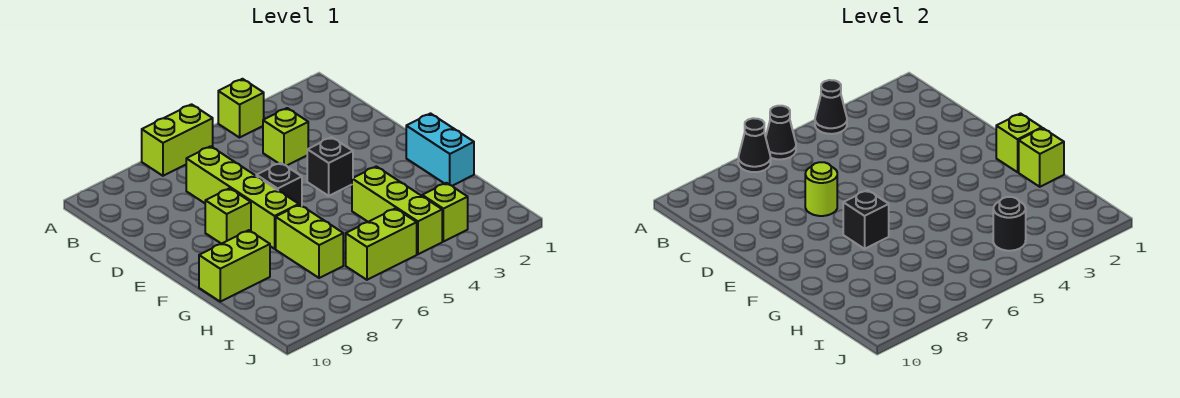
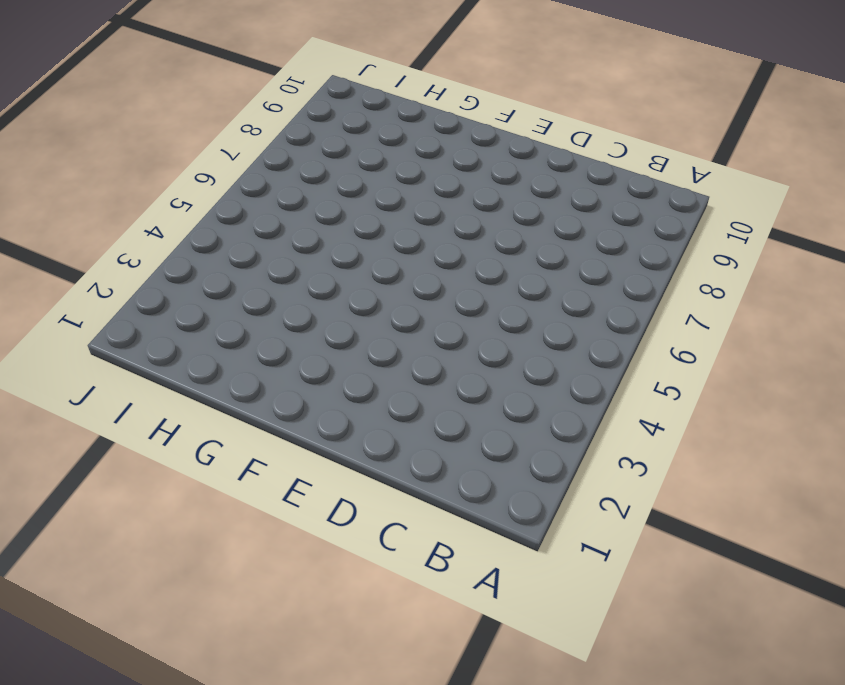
none -> lime brick A4 level 1
none -> lime brick A6:A7 level 1
none -> lime brick C4 level 1

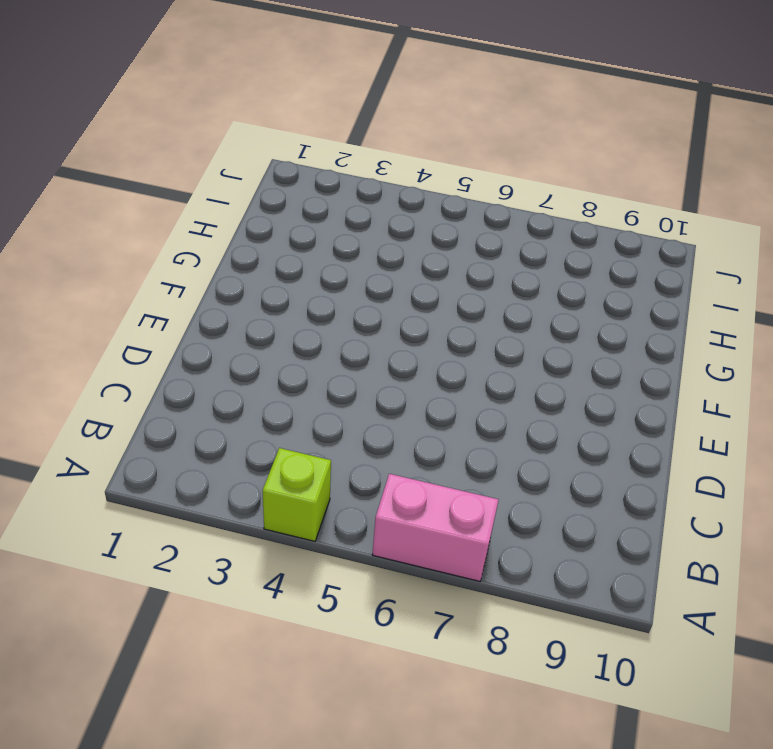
pink brick A6:A7 level 1 -> lime brick A6:A7 level 1
none -> lime brick C4 level 1
none -> lime brick C7:F7 level 1
none -> black brick E4 level 1

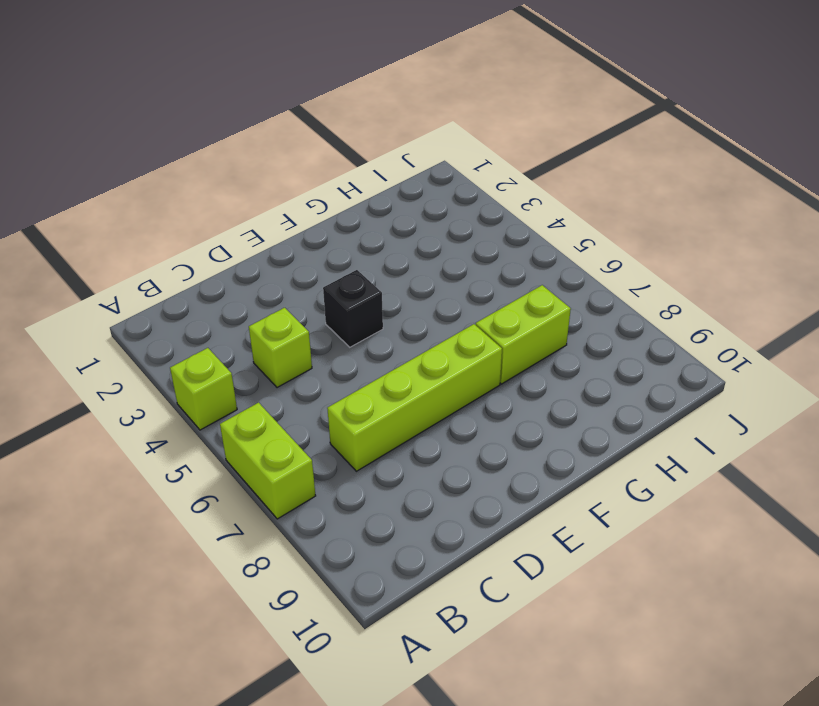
none -> black brick E6 level 1
none -> lime brick E8 level 1
none -> cyan brick F1:G1 level 1

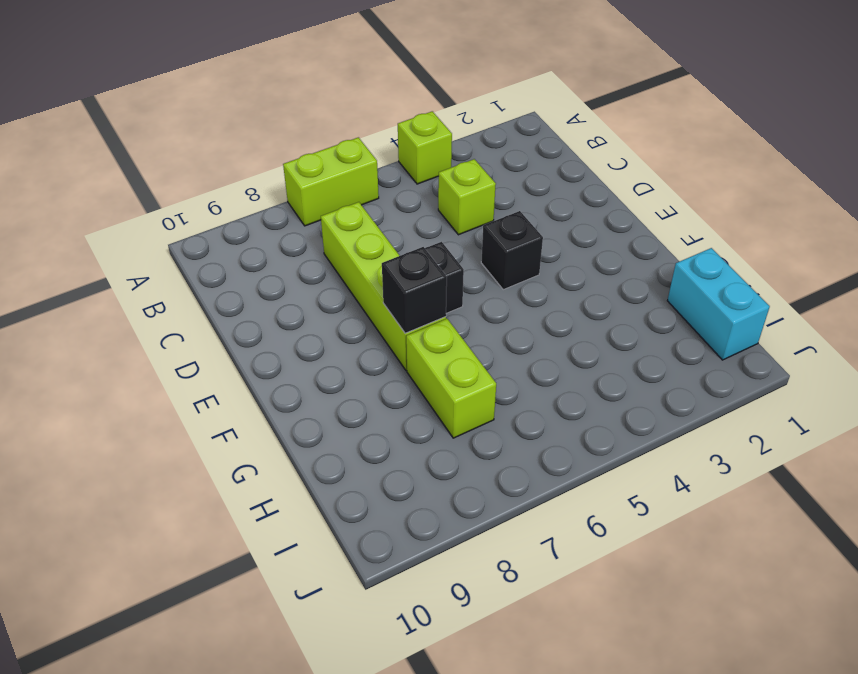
cyan brick H1:I1 level 1 -> cyan brick F1:G1 level 1
none -> lime brick E8 level 1
none -> lime brick G4:I4 level 1
none -> lime brick G9:G10 level 1

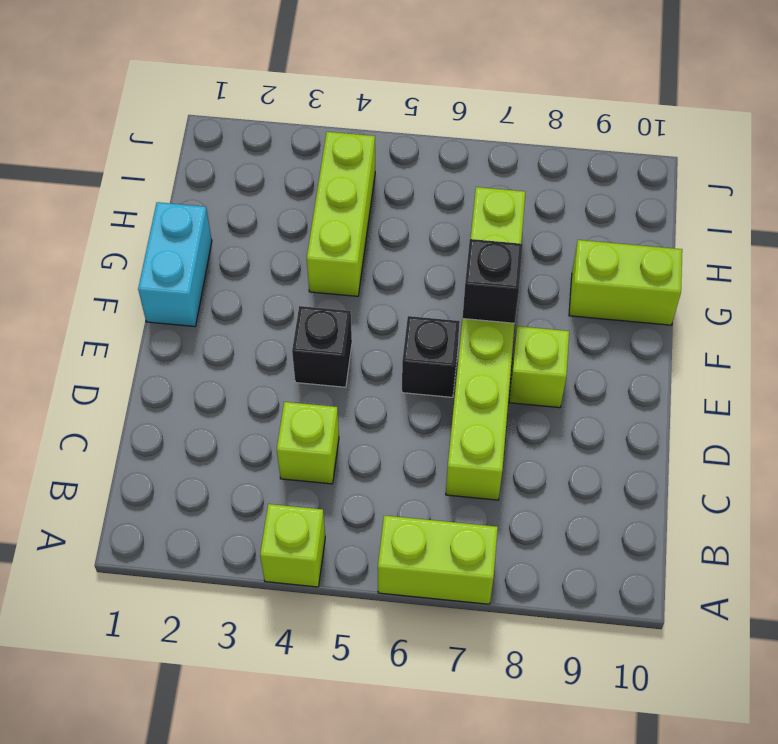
none -> lime brick I3 level 1
none -> lime brick I5:I6 level 1
none -> black cone A4 level 2

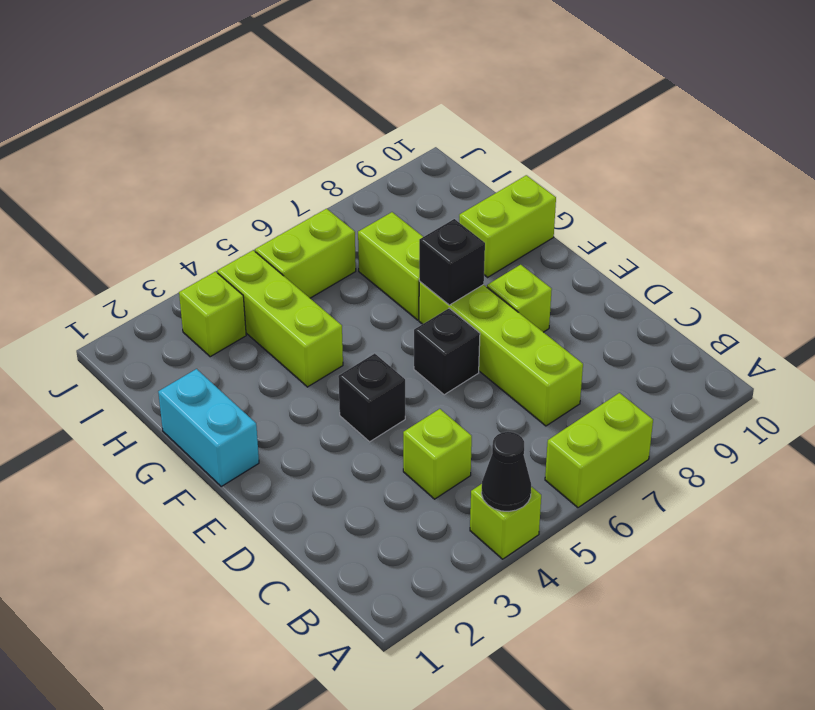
none -> black cone A6 level 2
none -> black cone A7 level 2
none -> lime round brick D7 level 2

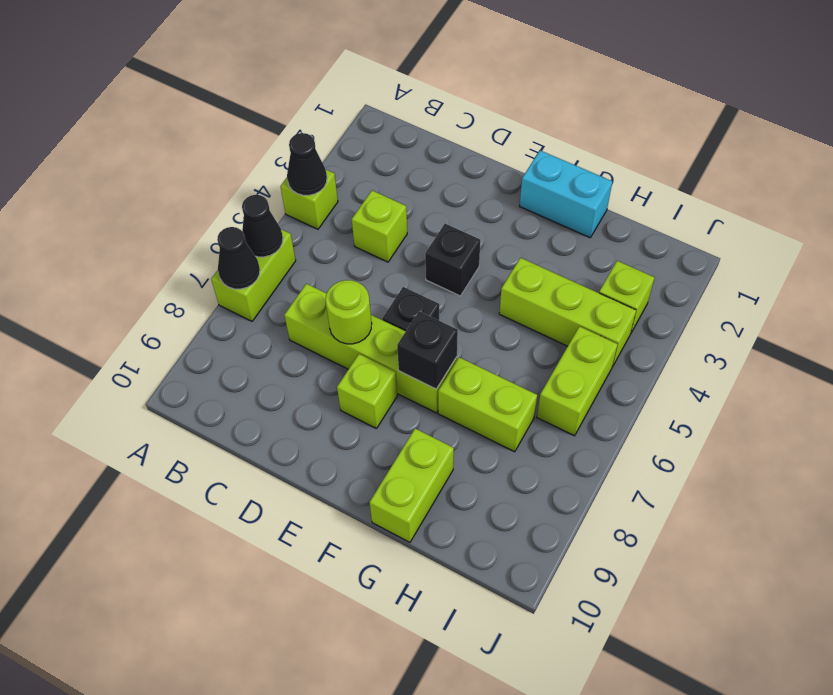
none -> lime brick F1 level 2
none -> lime brick G1 level 2
none -> black round brick I4 level 2

